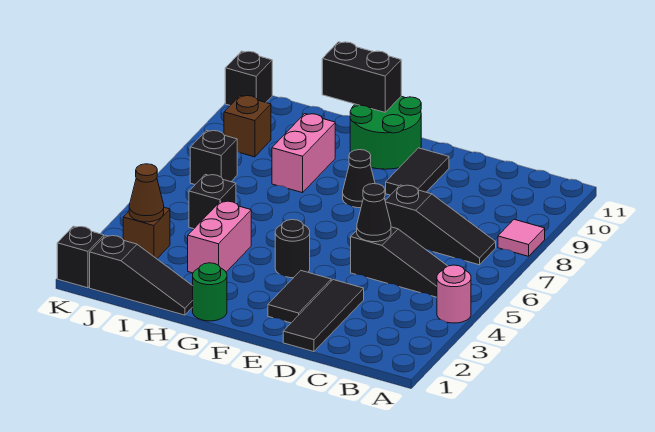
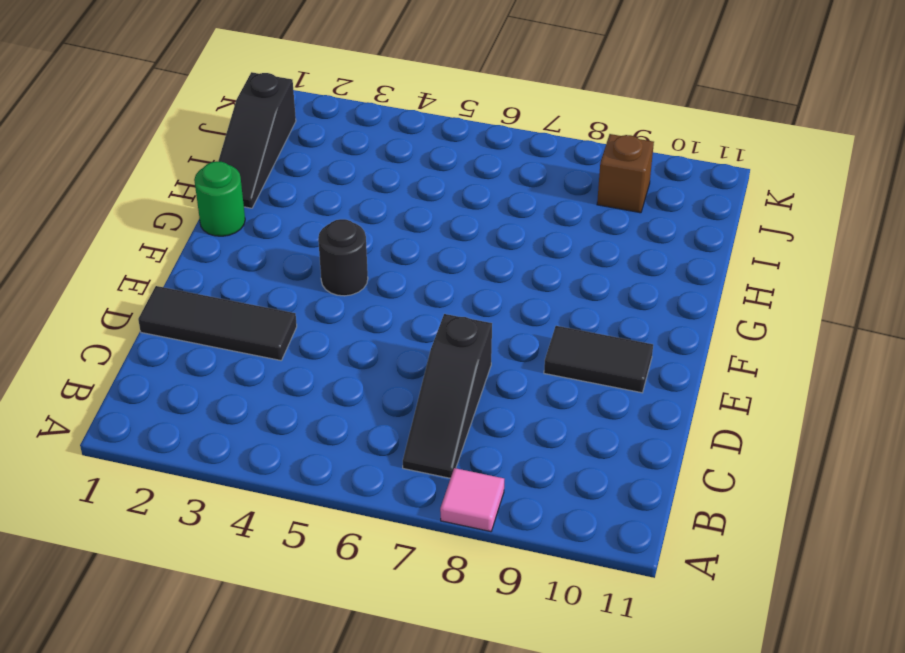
none -> pink round brick A4 level 1
none -> black slope B5:D5 level 1 top D
none -> black tile E2:E3 level 1

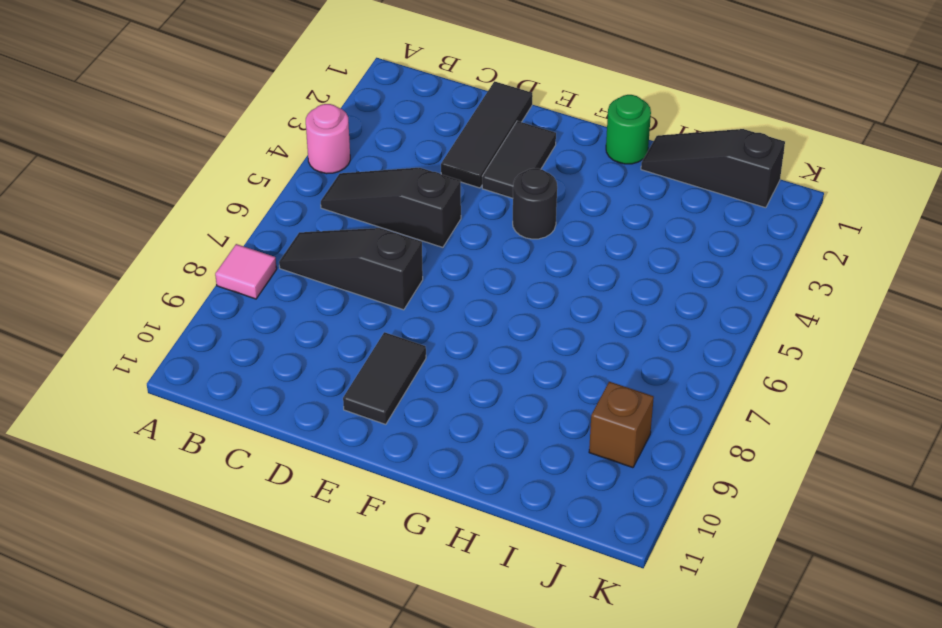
none -> black cone F8 level 1
none -> green round brick F10:G11 level 1
none -> pink brick H3:H4 level 1

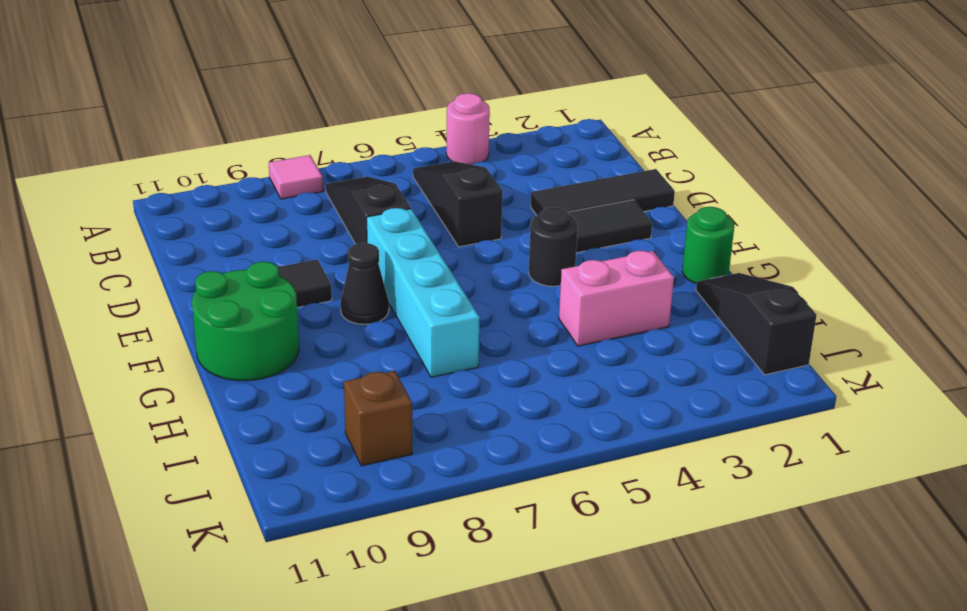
cyan brick E7:H7 level 1 -> none
none -> pink brick H8:H9 level 1
none -> black brick I5 level 1
none -> brown brick J3 level 1

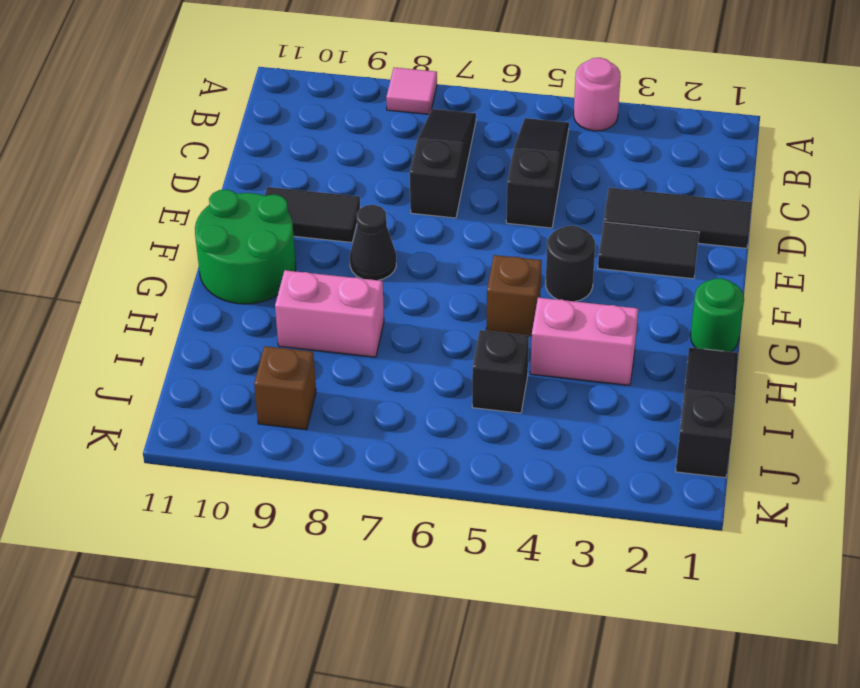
brown brick G5 level 1 -> brown brick J3 level 1
none -> black brick J7 level 1
none -> black brick K1 level 1
none -> black brick K11 level 1

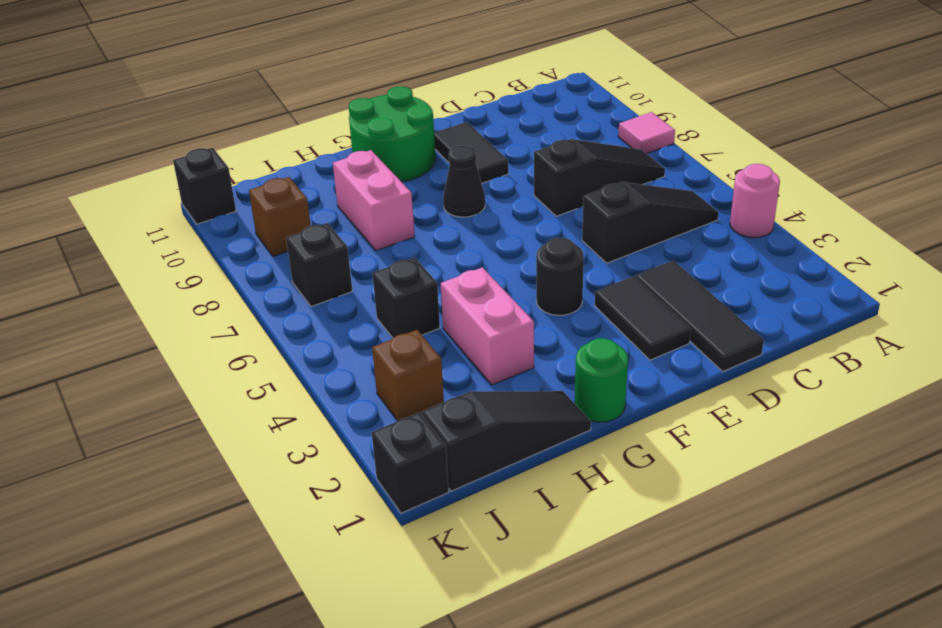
none -> black cone D5 level 2
none -> black brick G11:H11 level 2
none -> brown cone J3 level 2

